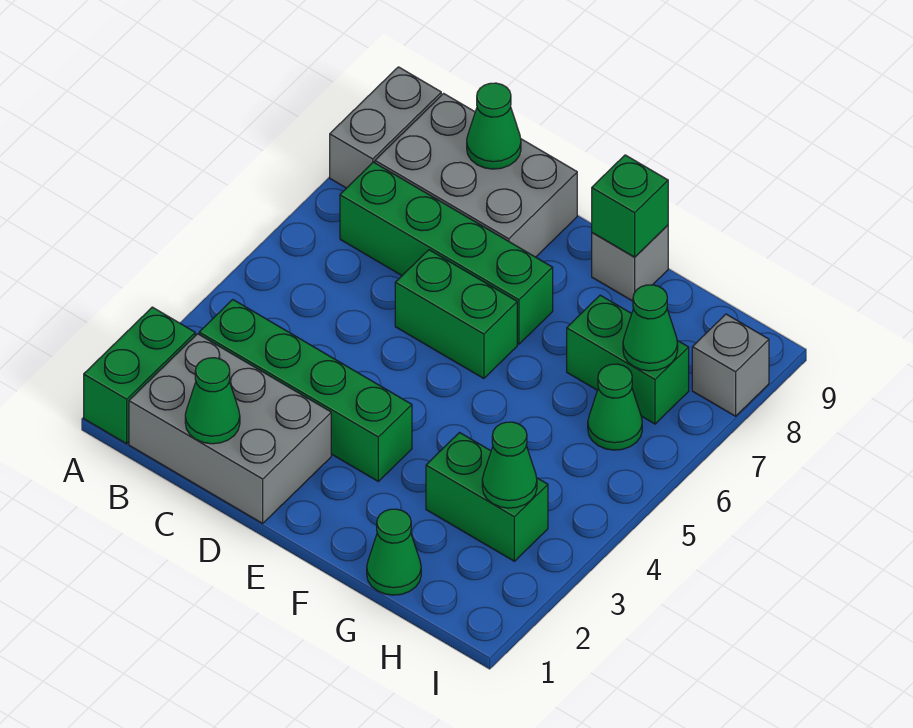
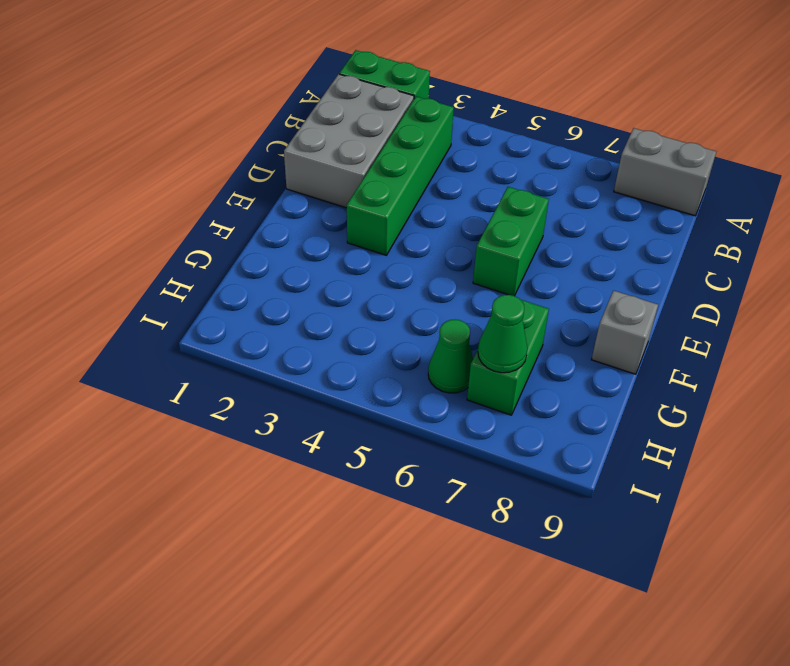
none -> green brick B7:E7 level 1
none -> grey brick B8:D9 level 1
none -> green cone G1 level 1

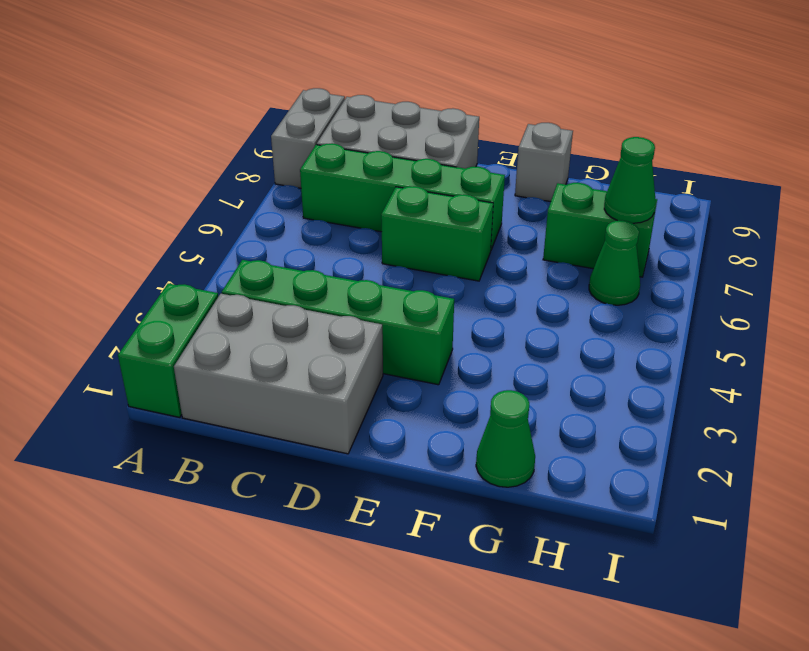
none -> green brick G3:H3 level 1
none -> grey brick I8 level 1
none -> green cone C1 level 2

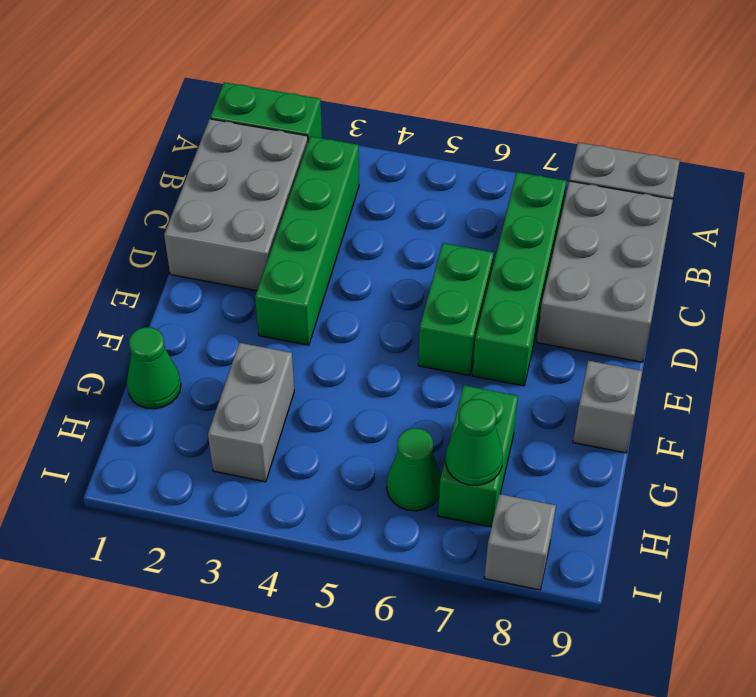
grey brick G3:H3 level 1 -> green brick G3:H3 level 1
none -> green cone C1 level 2
none -> green cone C9 level 2
none -> green brick F9 level 2

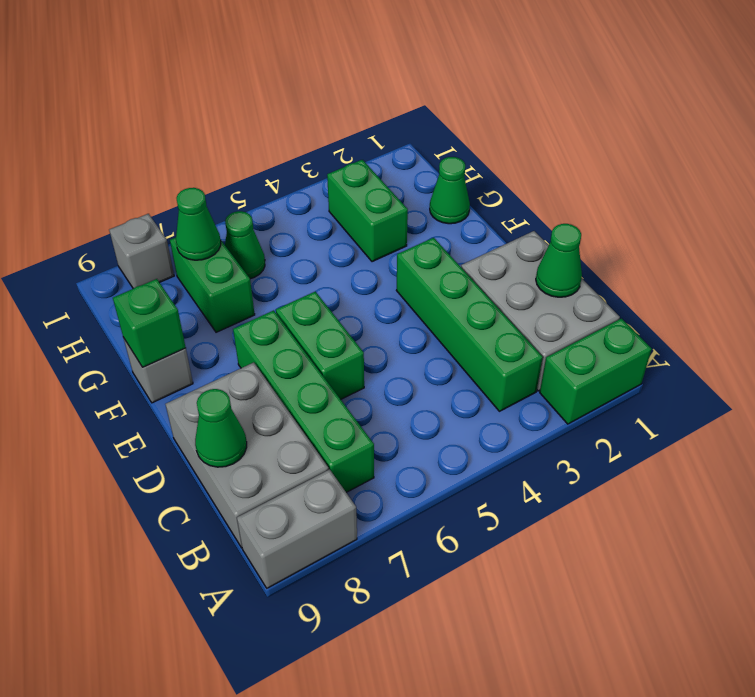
none -> green cone H3 level 2

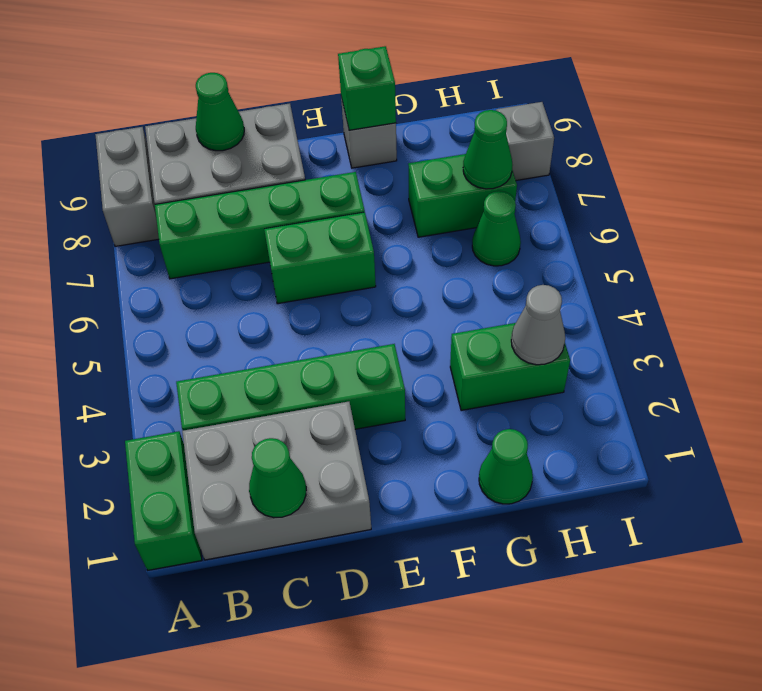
grey cone H3 level 2 -> green cone H3 level 2

